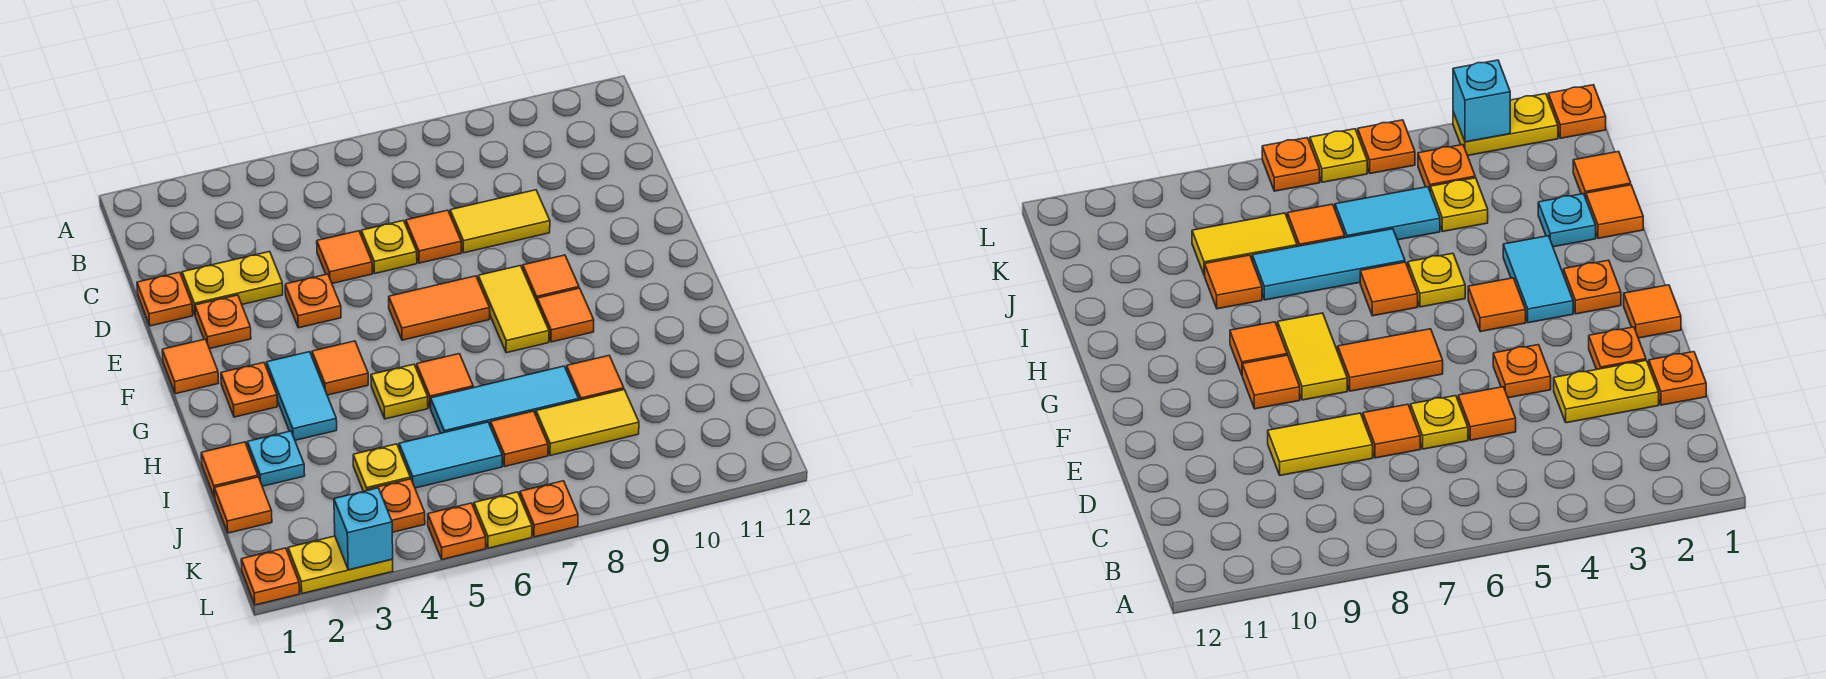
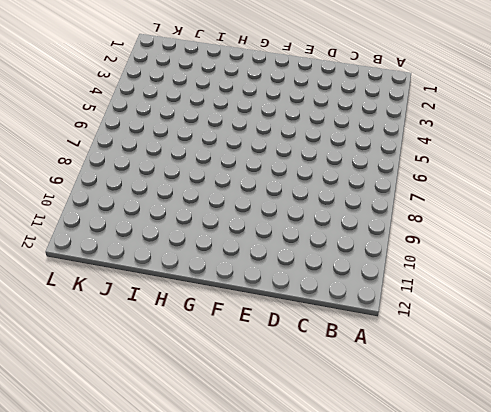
none -> orange plate D1 level 1
none -> yellow plate D2:D3 level 1
none -> orange tile D5 level 1
none -> yellow plate D6 level 1

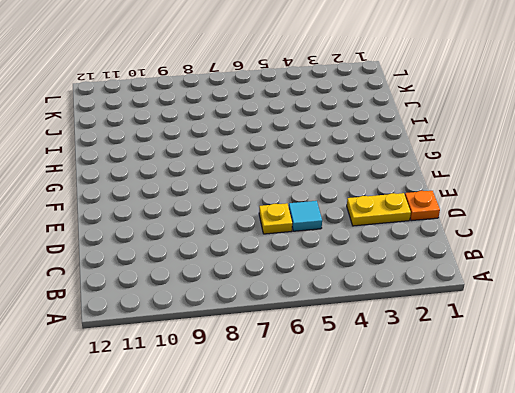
cyan tile D5 level 1 -> orange tile D5 level 1
none -> orange tile D7 level 1
none -> yellow tile D8:D9 level 1
none -> orange plate E2 level 1
none -> orange plate E4 level 1

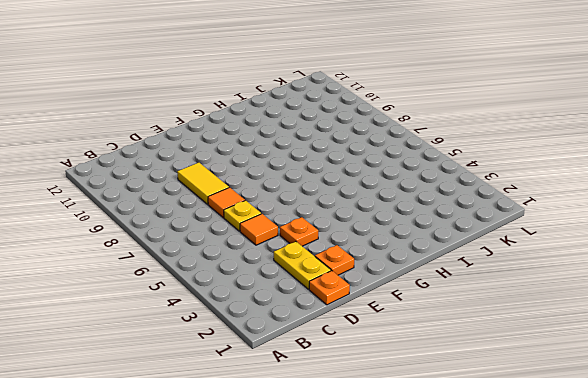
none -> orange tile F1 level 1
none -> orange tile F6:F7 level 1
none -> yellow tile F8:G8 level 1
none -> orange tile F9 level 1

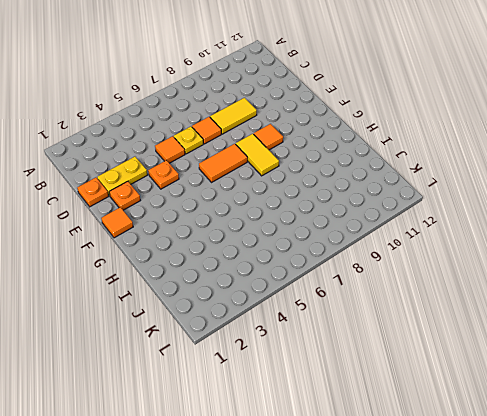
none -> orange plate G2 level 1
none -> cyan tile G3:H3 level 1
none -> orange tile G4 level 1
none -> orange tile G9 level 1

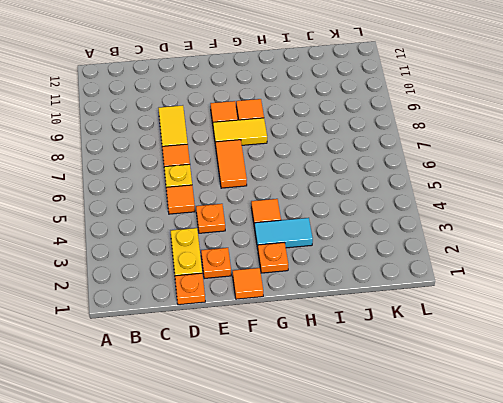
none -> yellow plate H5 level 1
none -> orange tile H6 level 1
none -> orange tile I1 level 1
none -> cyan plate I2 level 1

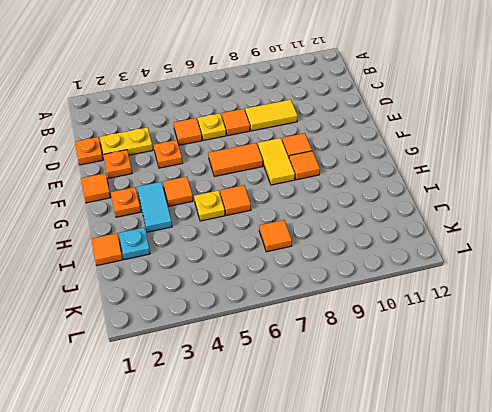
none -> cyan tile I6:I8 level 1
none -> orange tile I9 level 1
none -> orange tile J1 level 1
none -> yellow plate J4 level 1

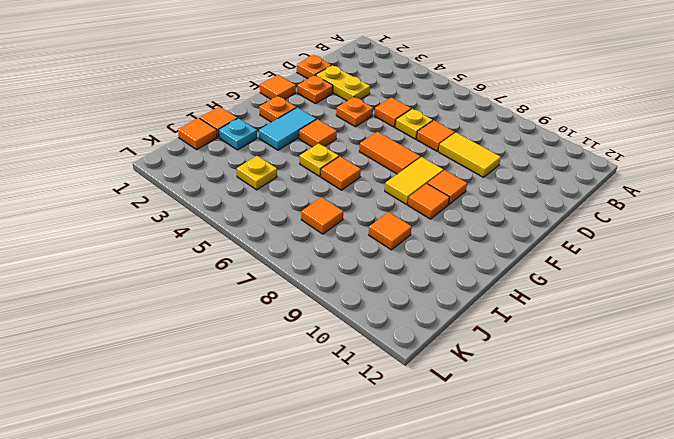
none -> cyan tile I6:I8 level 1
none -> cyan tile J5:J6 level 1
none -> yellow tile J8:J9 level 1
none -> orange plate K4 level 1

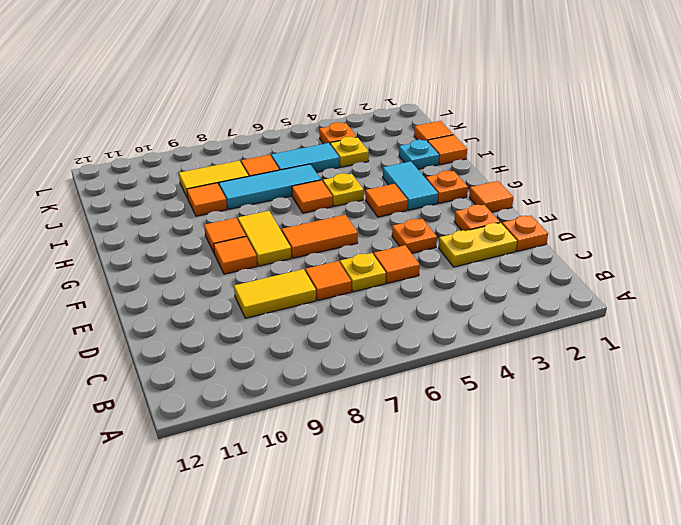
none -> orange plate L1 level 1
none -> yellow plate L2:L3 level 1
none -> orange plate L5 level 1
none -> yellow plate L6 level 1

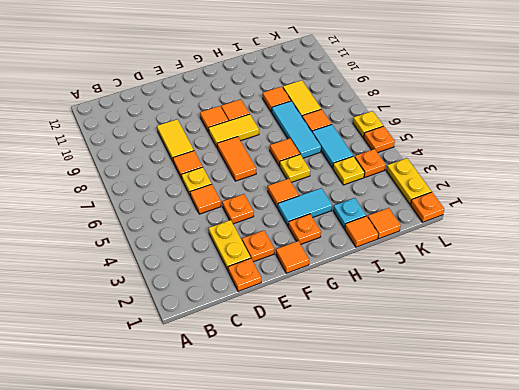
none -> orange plate L7 level 1
none -> cyan brick L3 level 2

